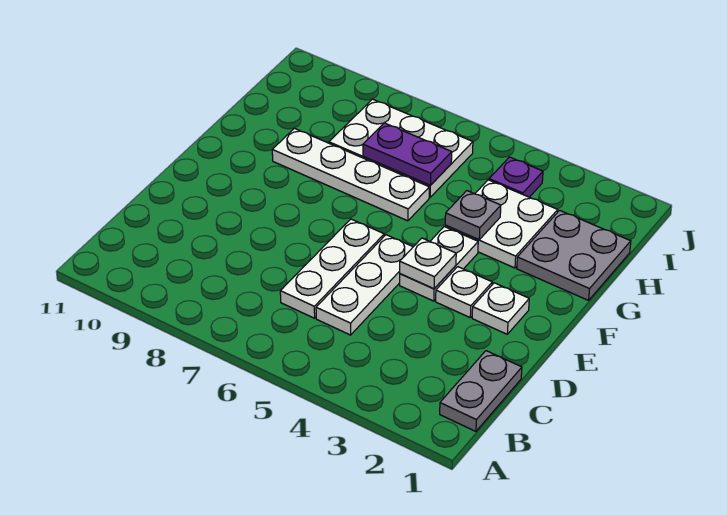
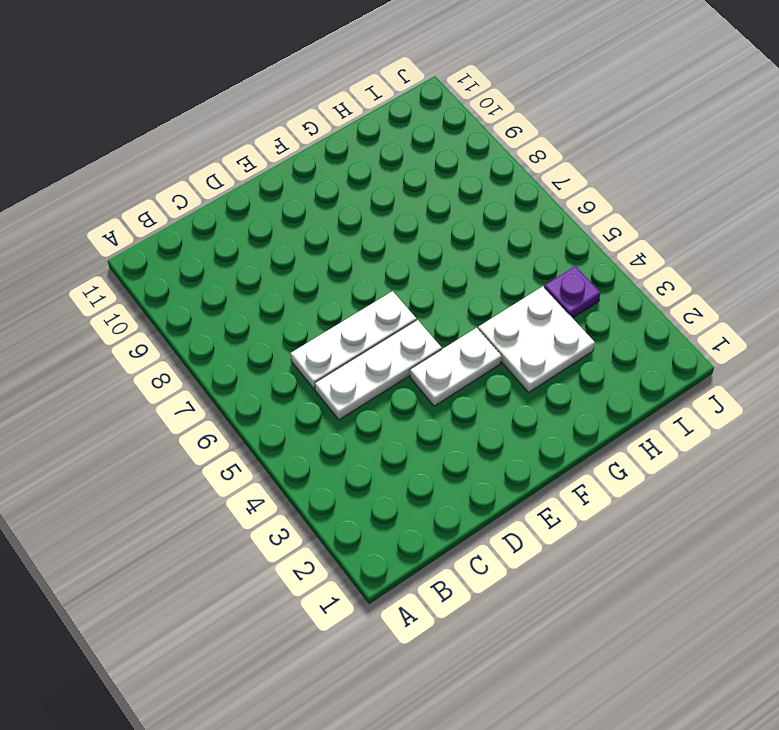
none -> grey plate B1:C1 level 1
none -> white plate E2 level 1
none -> white plate E3 level 1

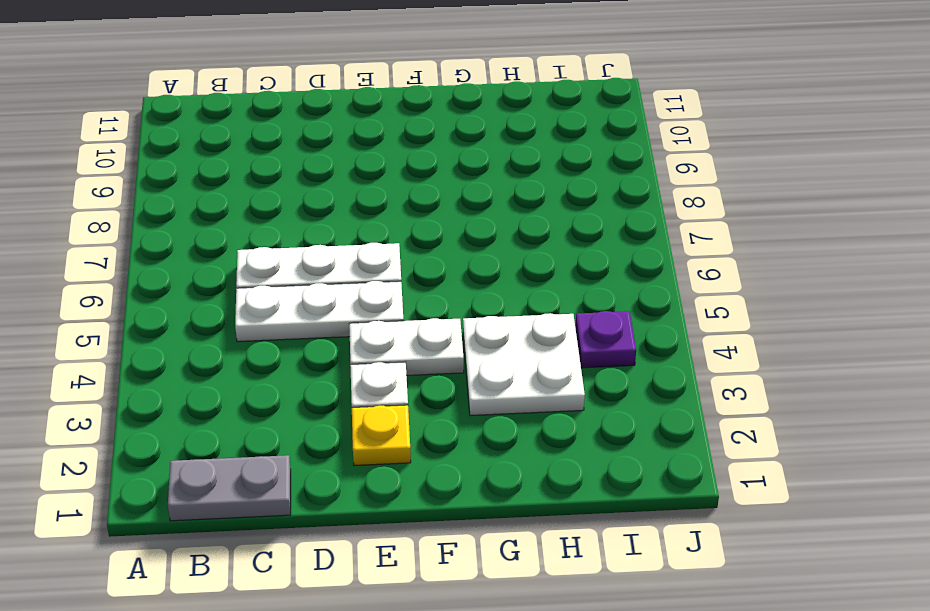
yellow plate E2 level 1 -> white plate E2 level 1
none -> grey plate G1:H2 level 1
none -> white plate G6:G9 level 1
none -> white plate H6:I8 level 1

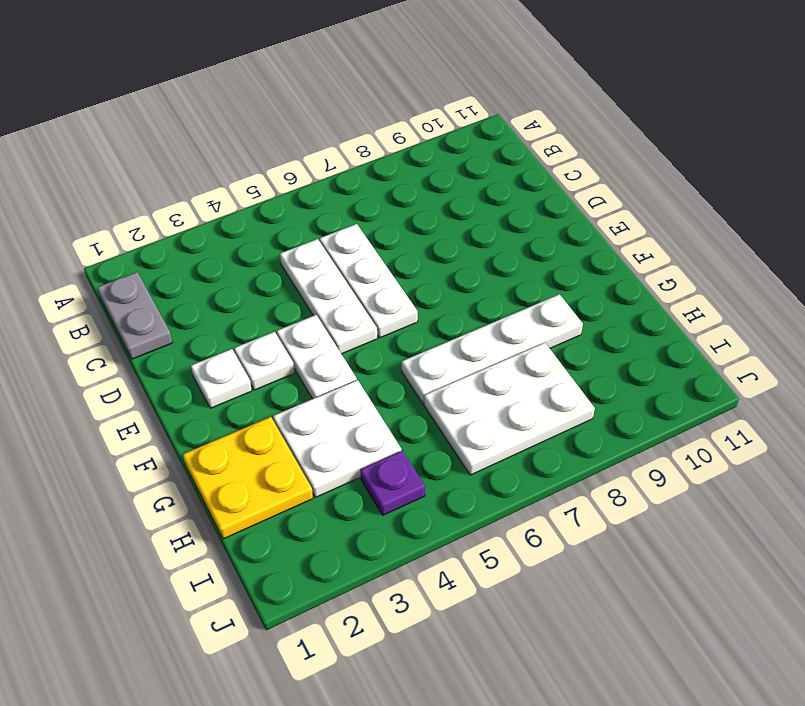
yellow plate G1:H2 level 1 -> grey plate G1:H2 level 1
none -> white plate E4 level 2
none -> grey plate G4 level 2
none -> purple plate H6:H7 level 2

